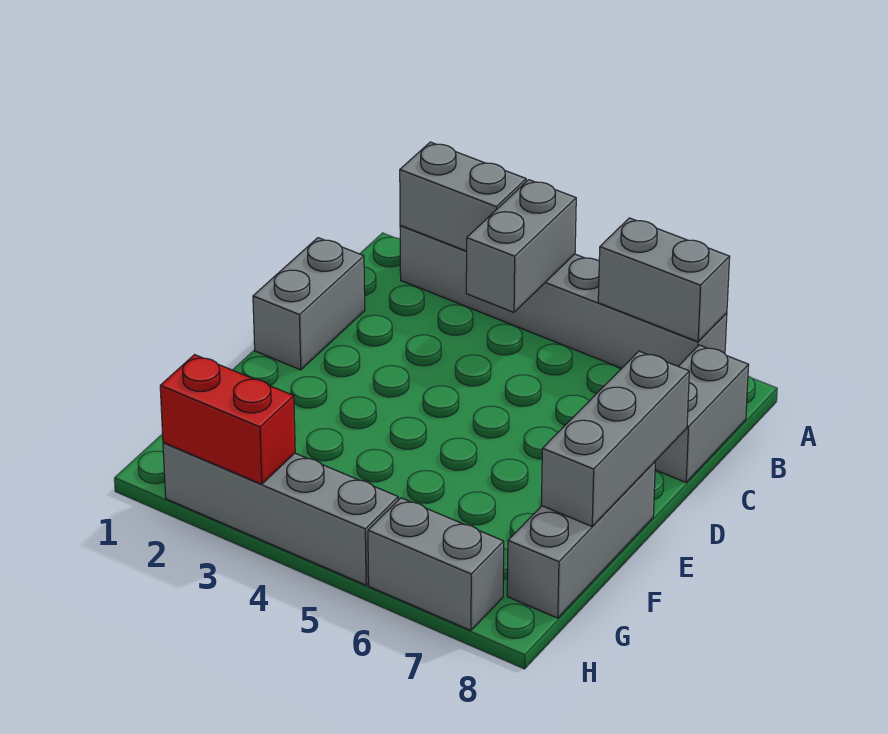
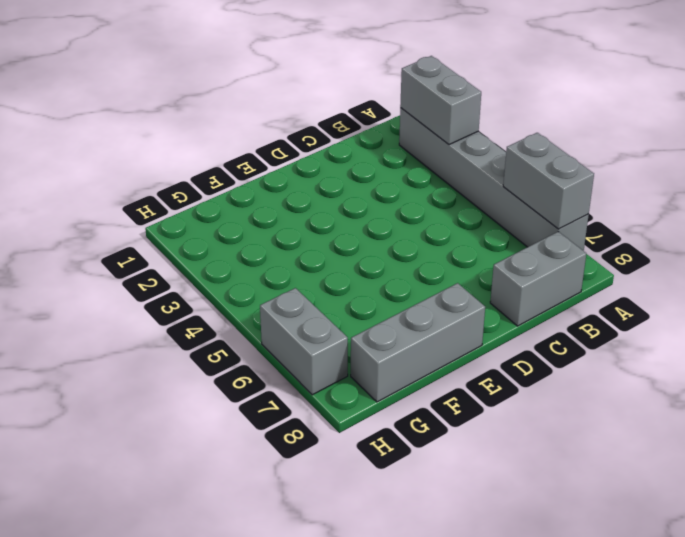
none -> grey brick C1:D1 level 1
none -> grey brick H2:H5 level 1

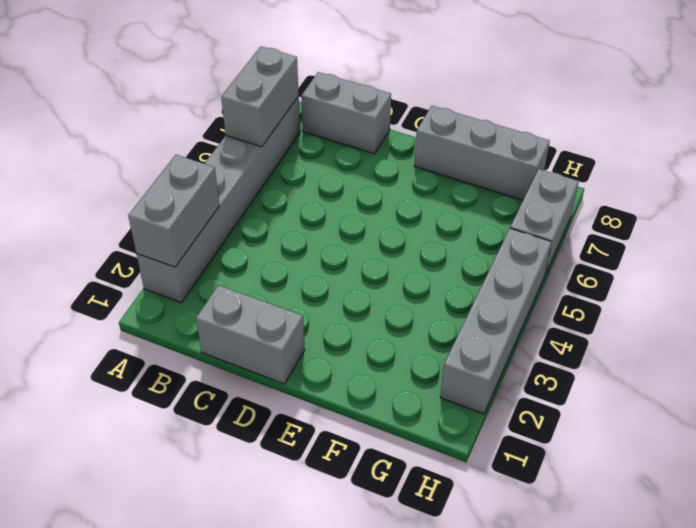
none -> grey brick A4:B4 level 2
none -> grey brick D8:F8 level 2

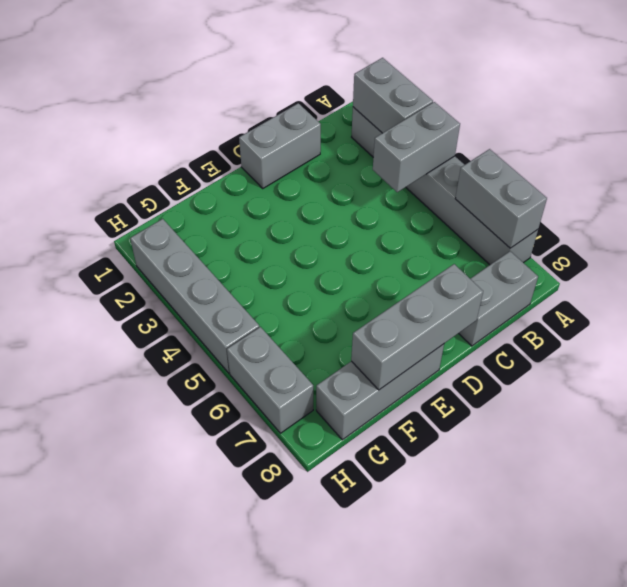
none -> red brick H2:H3 level 2

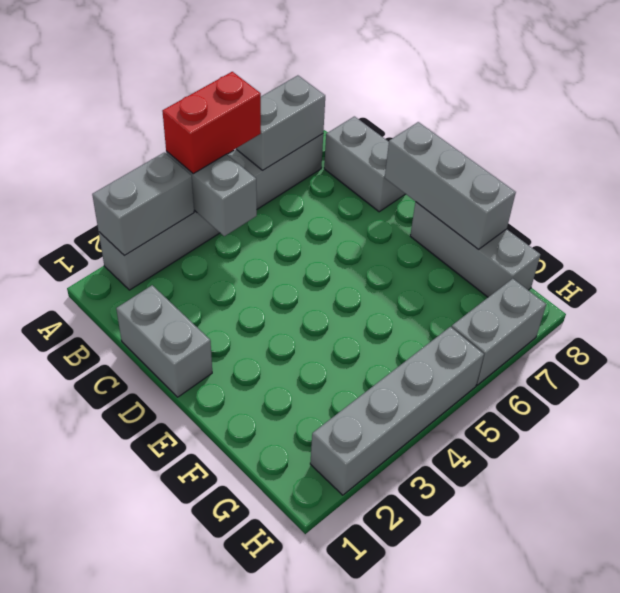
red brick A4:A5 level 3 -> red brick H2:H3 level 2

